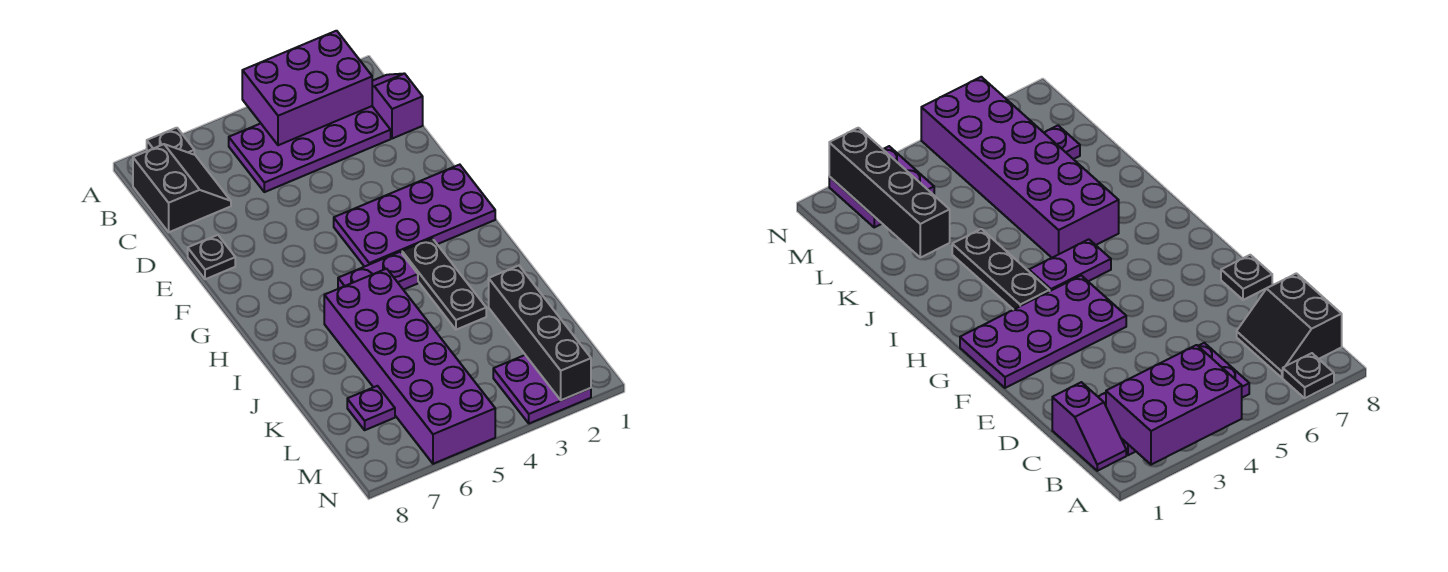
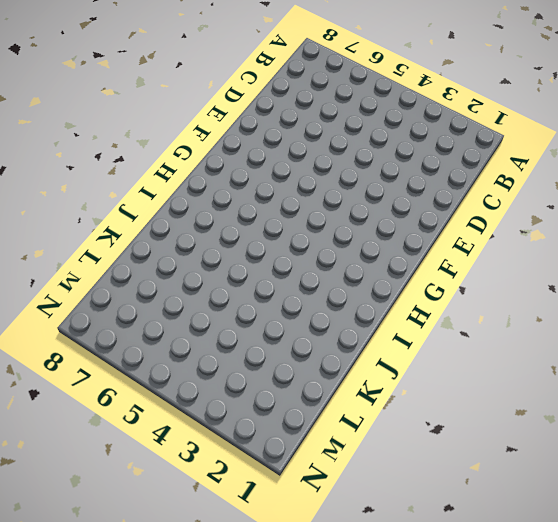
none -> black plate A7 level 1
none -> purple slope B1:C1 level 1 top C
none -> purple plate B2:C5 level 1

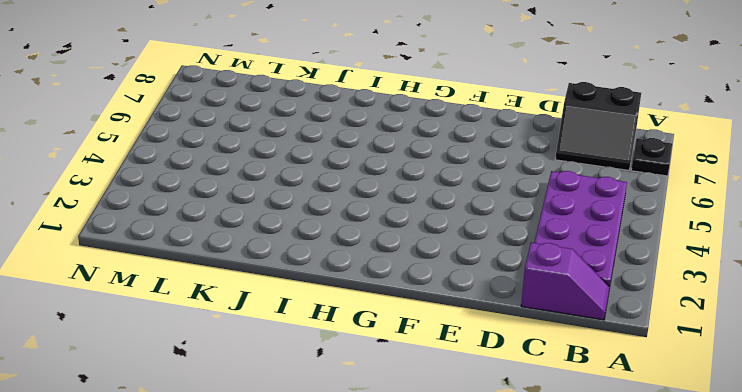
none -> black plate E8 level 1
none -> purple plate F1:G4 level 1
none -> black plate H3:J3 level 1

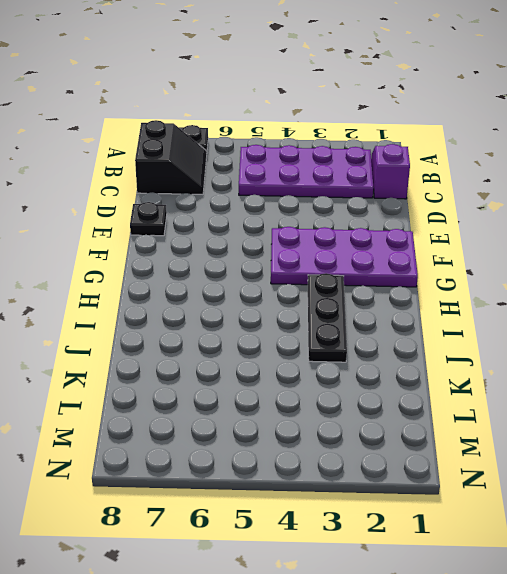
none -> purple plate H4:H5 level 1
none -> purple brick I5:N6 level 1
none -> purple plate L7 level 1

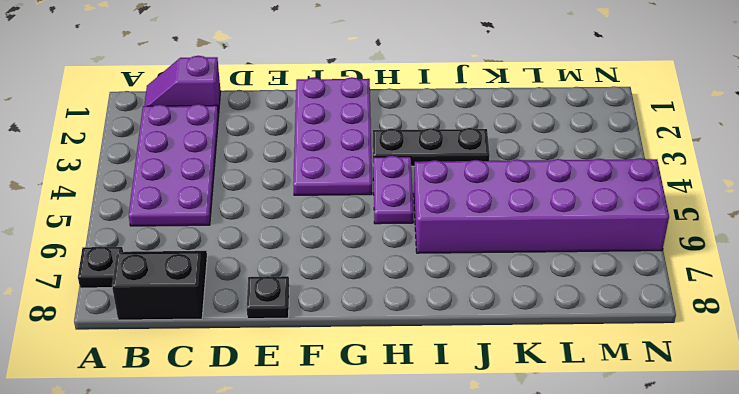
none -> purple plate L7 level 1
none -> purple plate M2:N3 level 1
none -> purple brick A2:B4 level 2

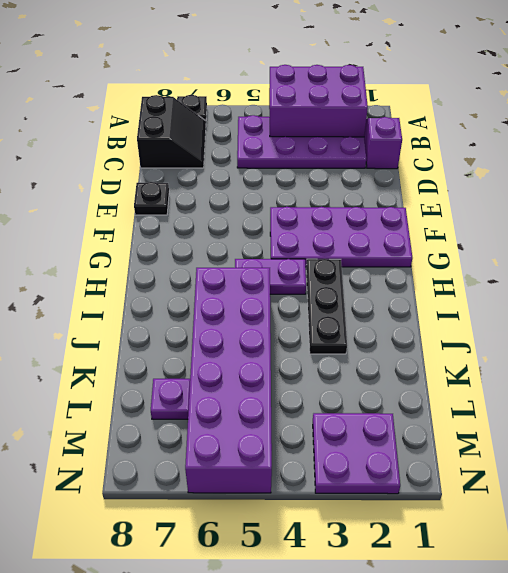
none -> black brick K2:N2 level 2

